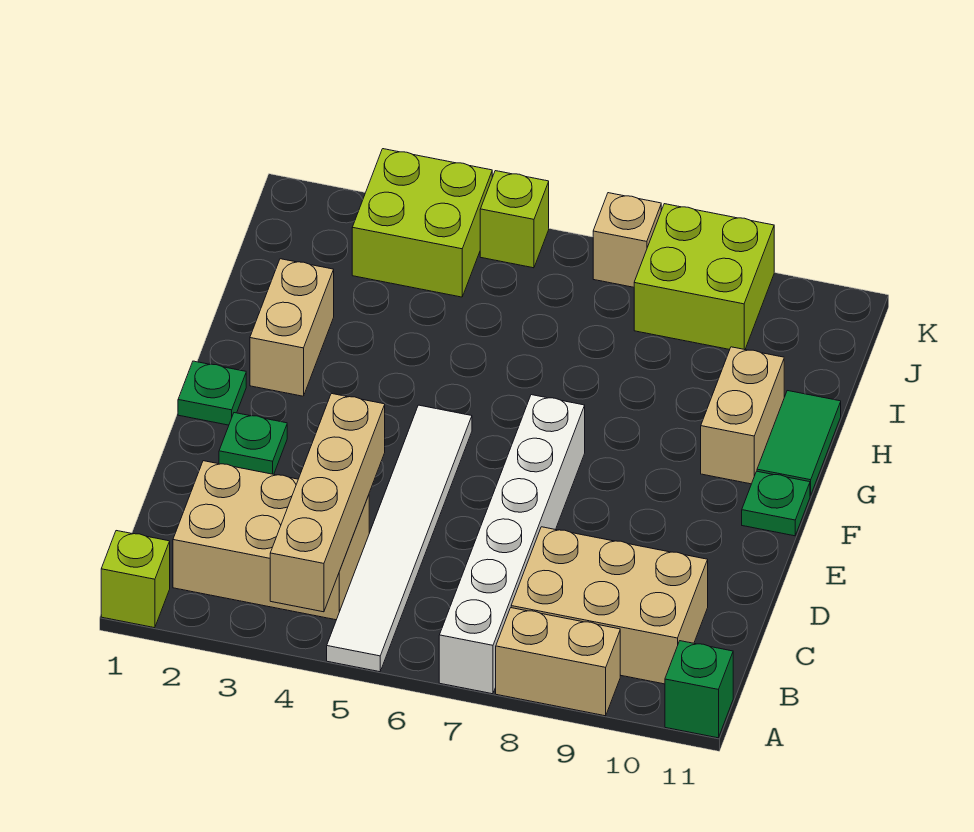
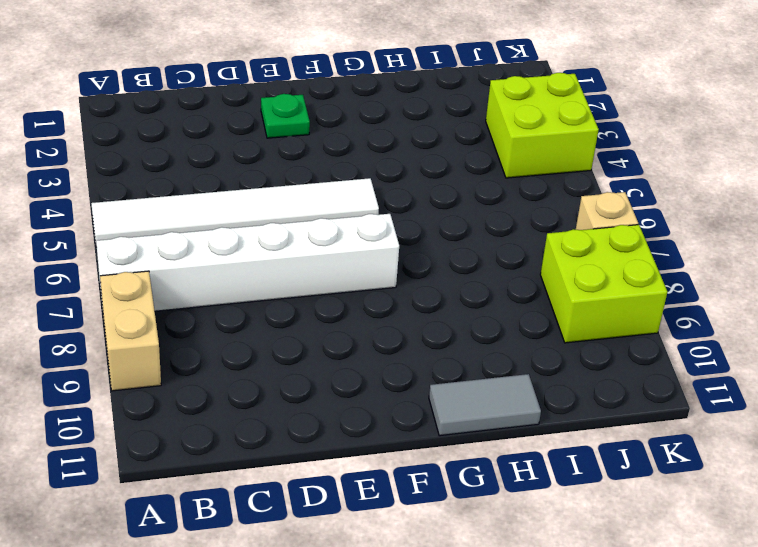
grey tile G11:H11 level 1 -> green tile G11:H11 level 1
none -> lime brick A1 level 1
none -> green brick A11 level 1
none -> tan brick B2:C4 level 1

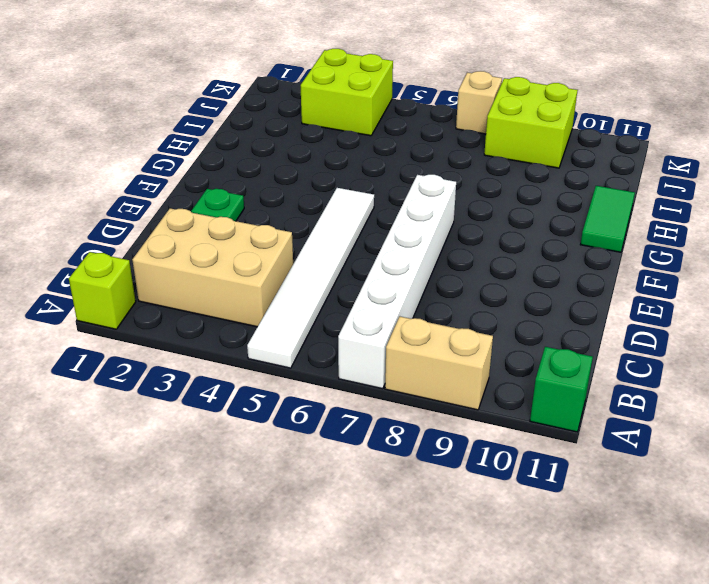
none -> tan brick B8:C10 level 1
none -> green plate F1 level 1
none -> green plate F11 level 1

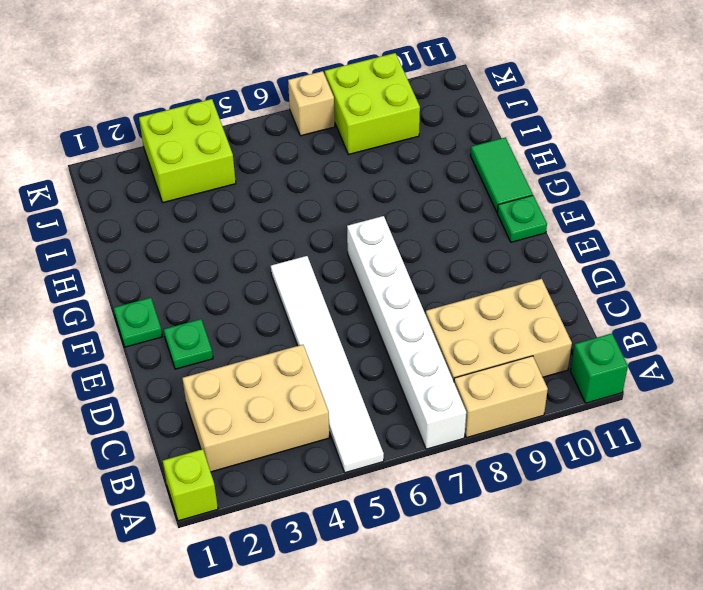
none -> tan brick G2:H2 level 1
none -> tan brick G10:H10 level 1
none -> lime brick K5 level 1

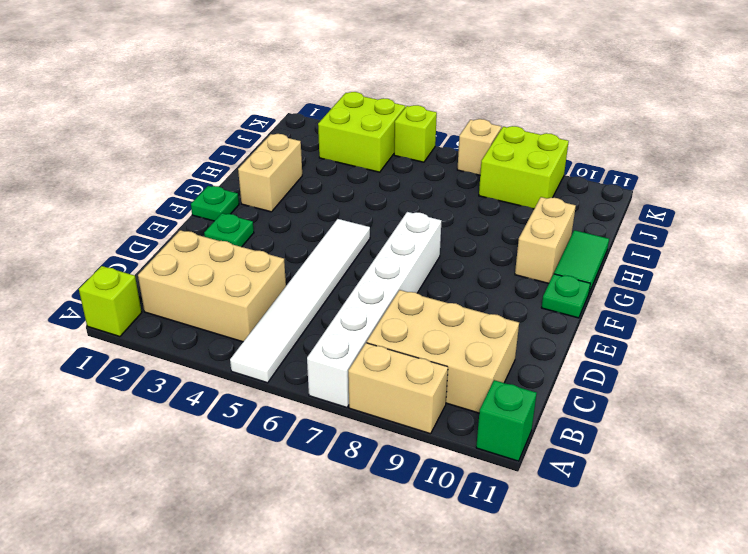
none -> tan brick A4:D4 level 2

